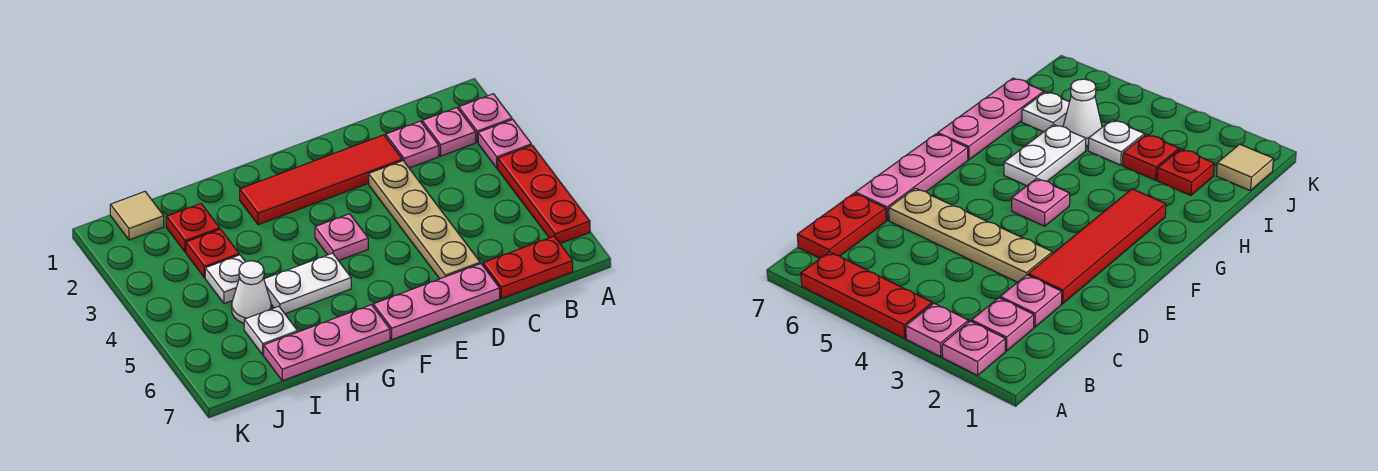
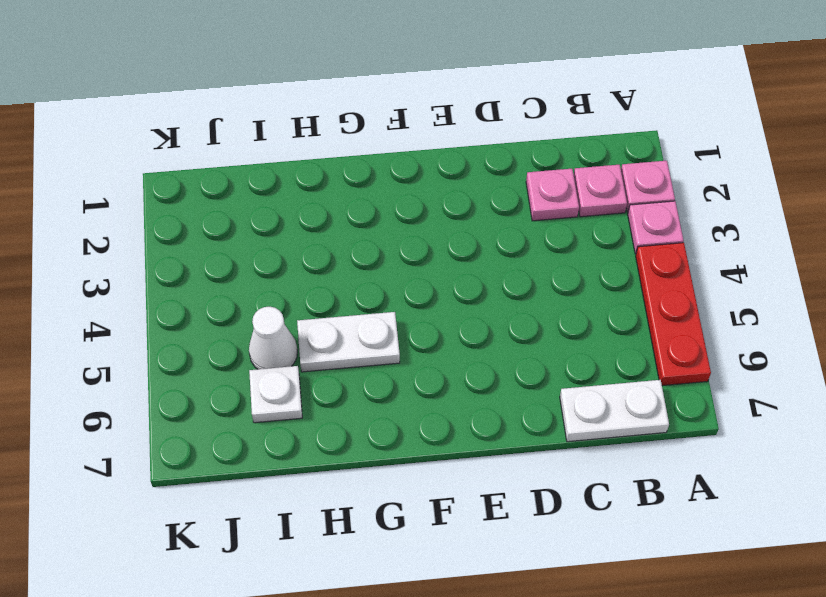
white plate B7:C7 level 1 -> red plate B7:C7 level 1
none -> red tile D2:G2 level 1
none -> tan plate D3:D6 level 1
none -> pink plate D7:F7 level 1

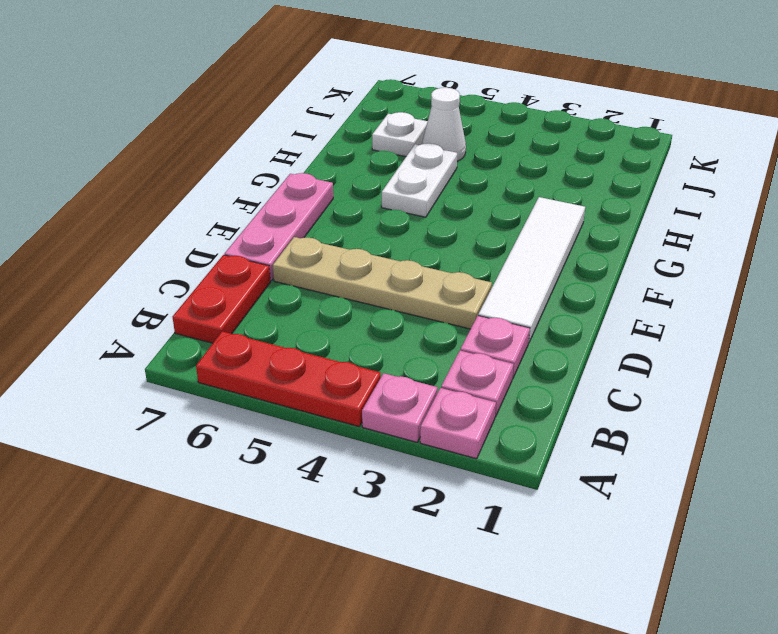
white tile D2:G2 level 1 -> red tile D2:G2 level 1
none -> pink plate F4 level 1
none -> pink plate G7:I7 level 1
none -> red plate I2 level 1

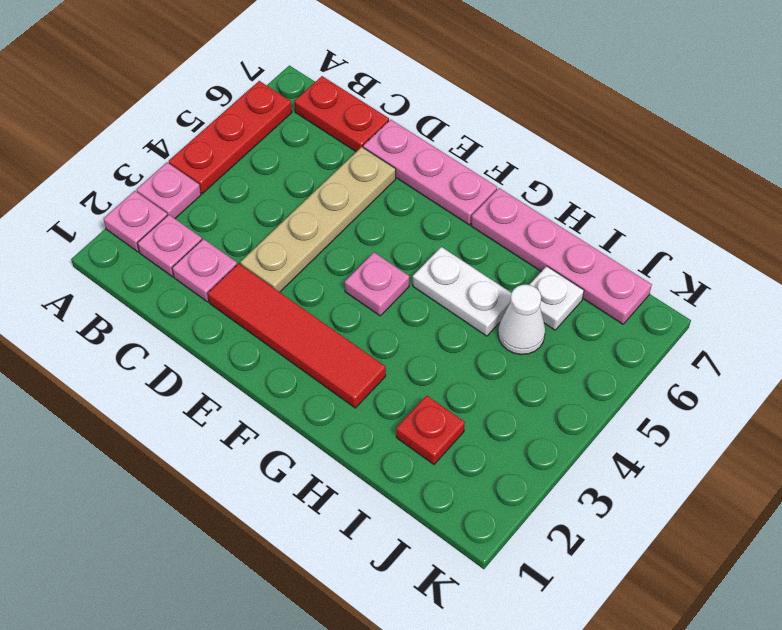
pink plate G7:J7 level 1 -> pink plate G7:I7 level 1
none -> red plate I3 level 1
none -> white plate I4 level 1
none -> tan tile J1 level 1

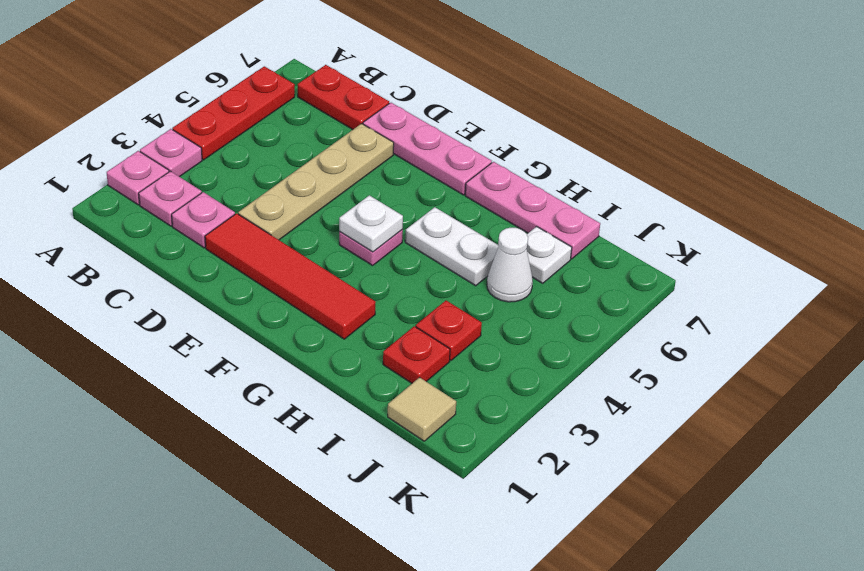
white plate F4 level 2 -> white plate I4 level 1

